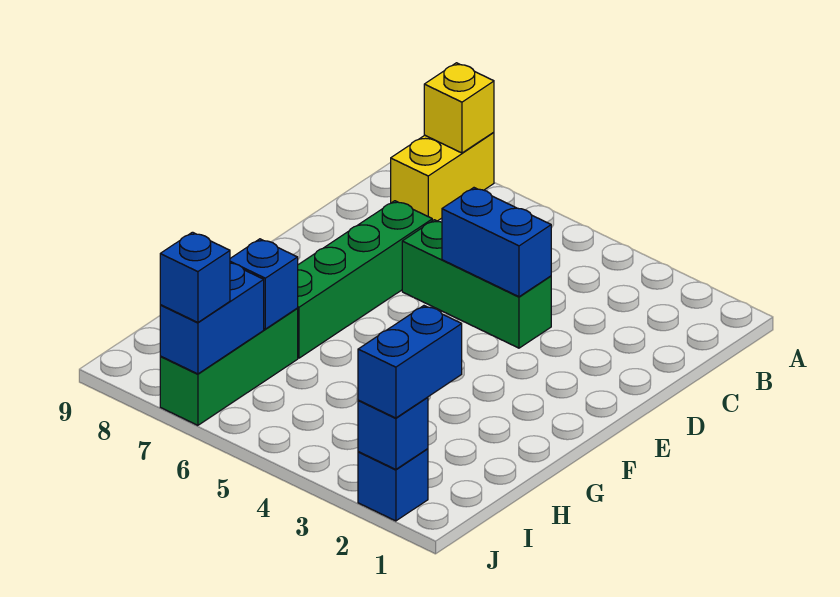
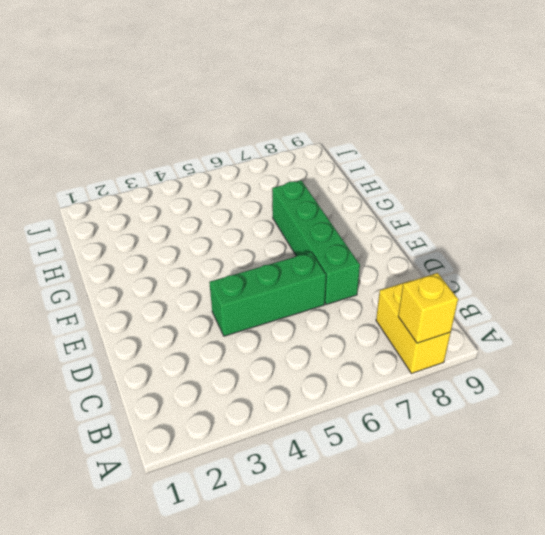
none -> green brick H7:J7 level 1
none -> blue brick J2 level 1
none -> blue brick D4:D5 level 2

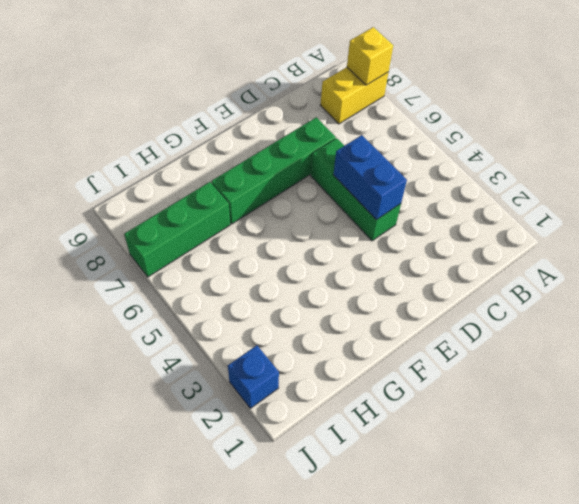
none -> blue brick H7 level 2
none -> blue brick I7:J7 level 2
none -> blue brick J2 level 2

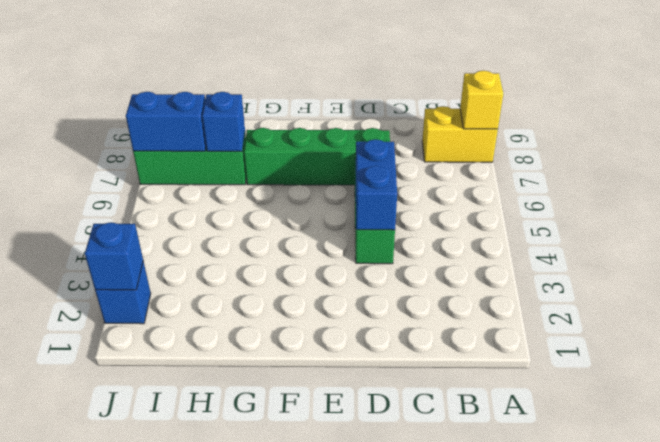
none -> blue brick I2:J2 level 3
none -> blue brick J7 level 3

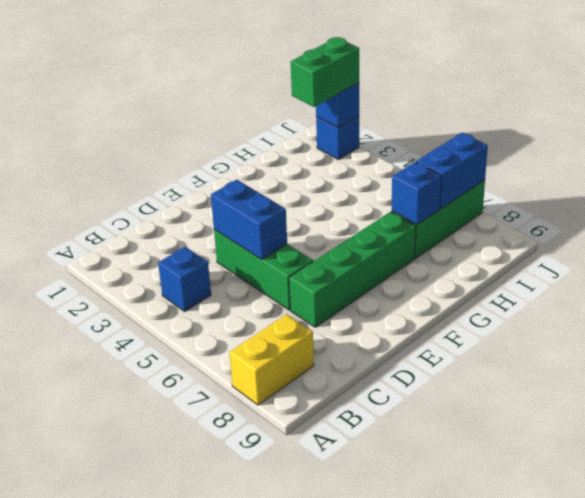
blue brick B4 level 1 -> blue brick J7 level 3
green brick I2:J2 level 3 -> blue brick I2:J2 level 3
none -> yellow brick A8 level 2

